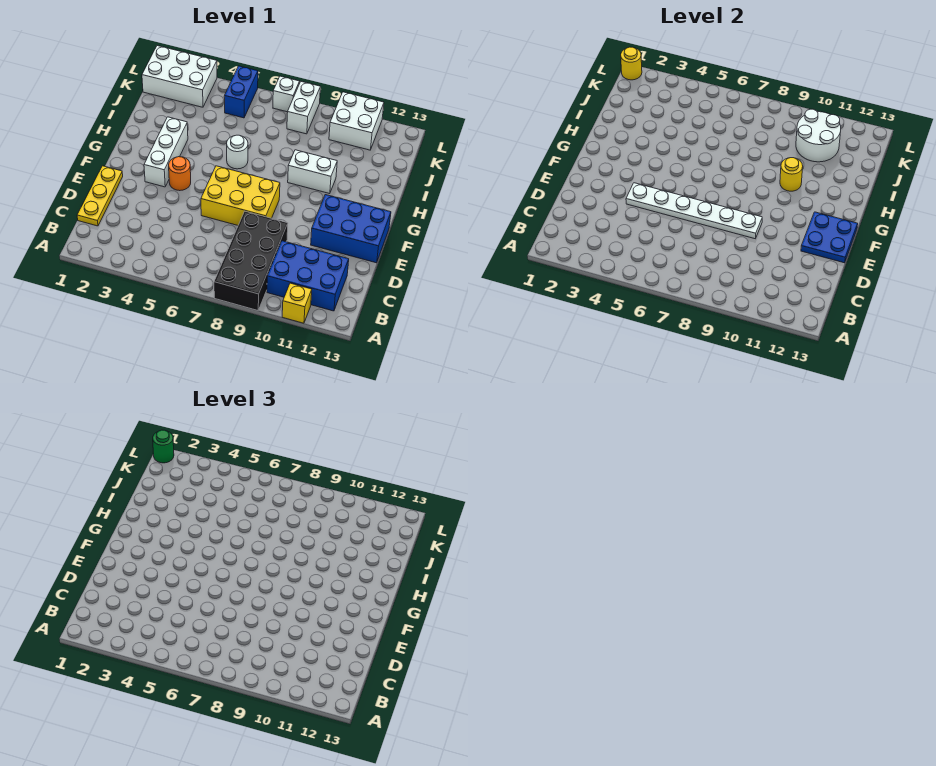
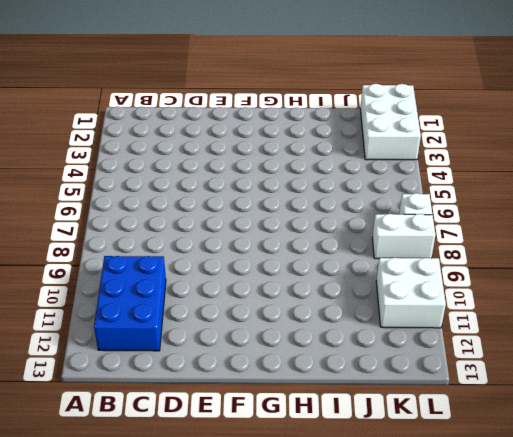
none -> black brick A8:D9 level 1
none -> yellow brick A11 level 1
none -> yellow plate C1:E1 level 1

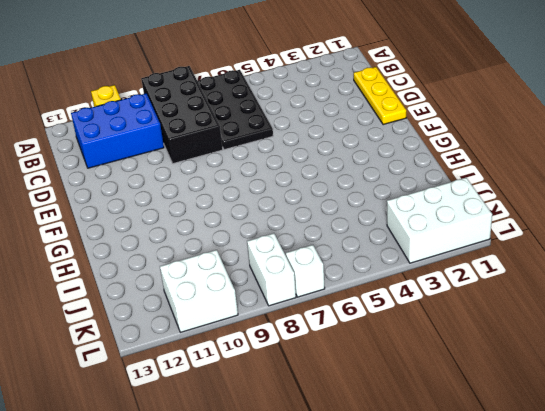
black plate A6:D7 level 1 -> none
none -> yellow brick E6:F8 level 1
none -> blue brick E11:F13 level 1
none -> white brick F3:H3 level 1

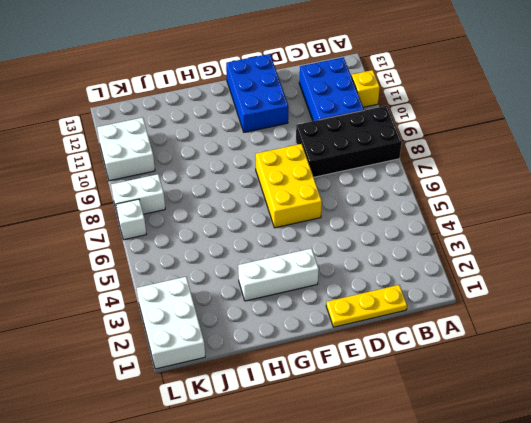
none -> orange round brick F4 level 1
none -> white round brick H6 level 1
none -> white brick H9:H10 level 1

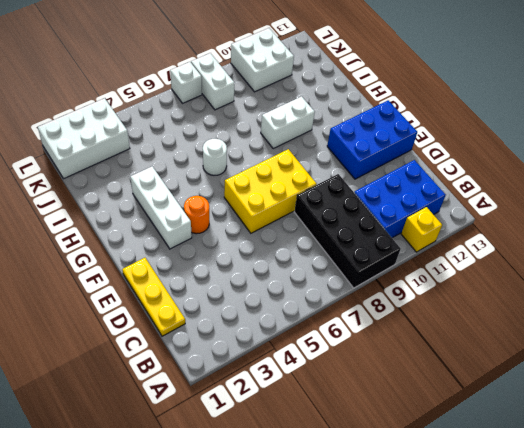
none -> blue brick K5:L5 level 1
none -> white plate E4:E9 level 2
none -> blue plate E12:F13 level 2

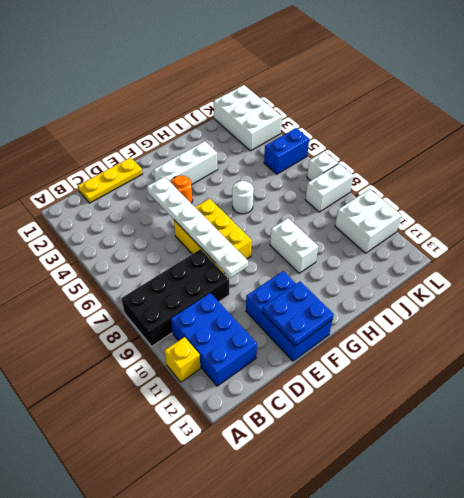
none -> yellow round brick H10 level 2
none -> white round brick J10:K11 level 2
none -> yellow round brick L1 level 2

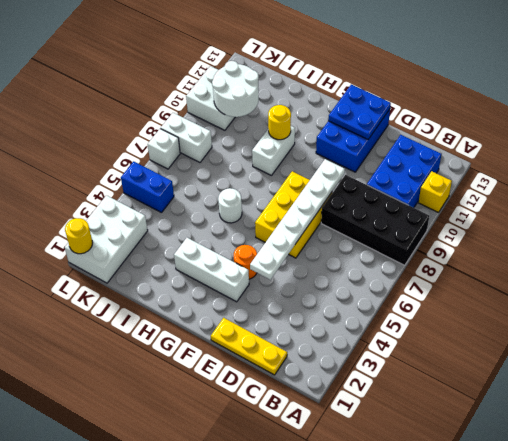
none -> green round brick L1 level 3

